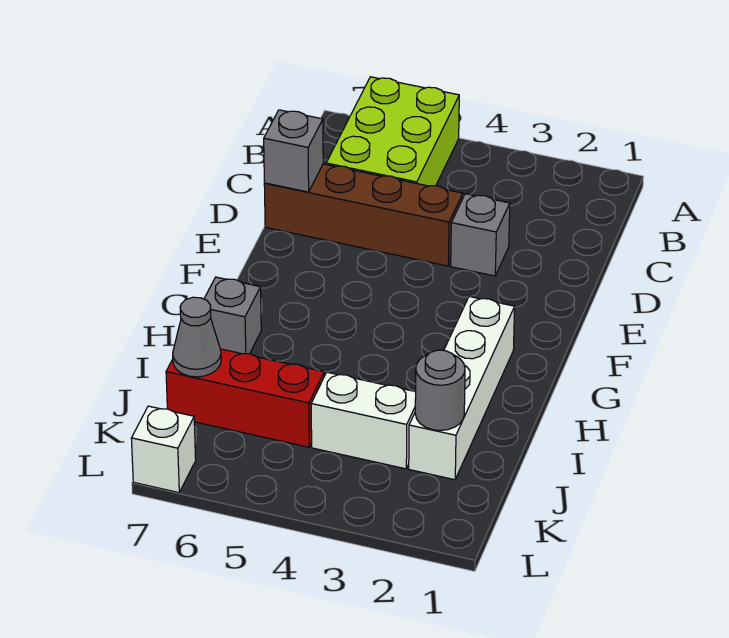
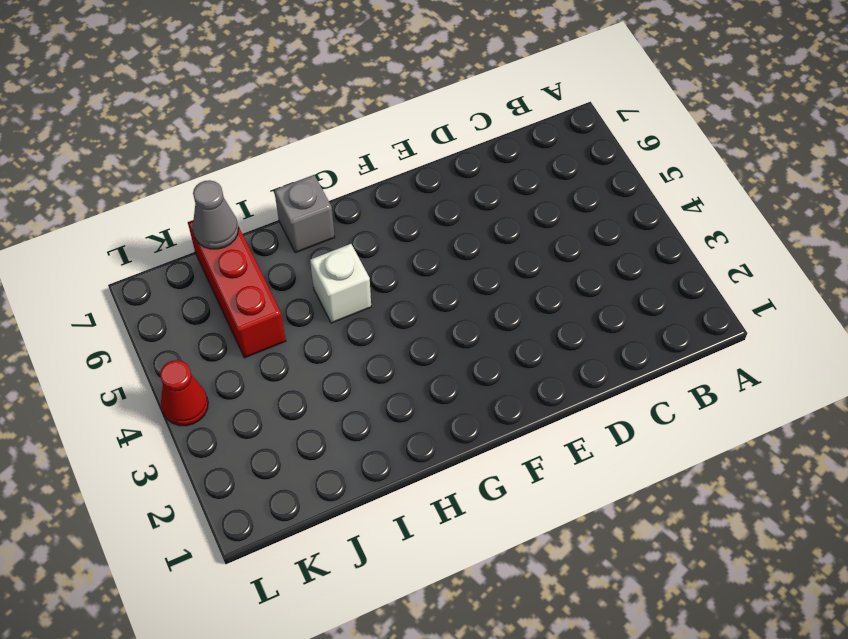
white brick H5 level 1 -> white brick L7 level 1
red cone L4 level 1 -> none
none -> lime brick A5:C6 level 1
none -> grey brick D3 level 1

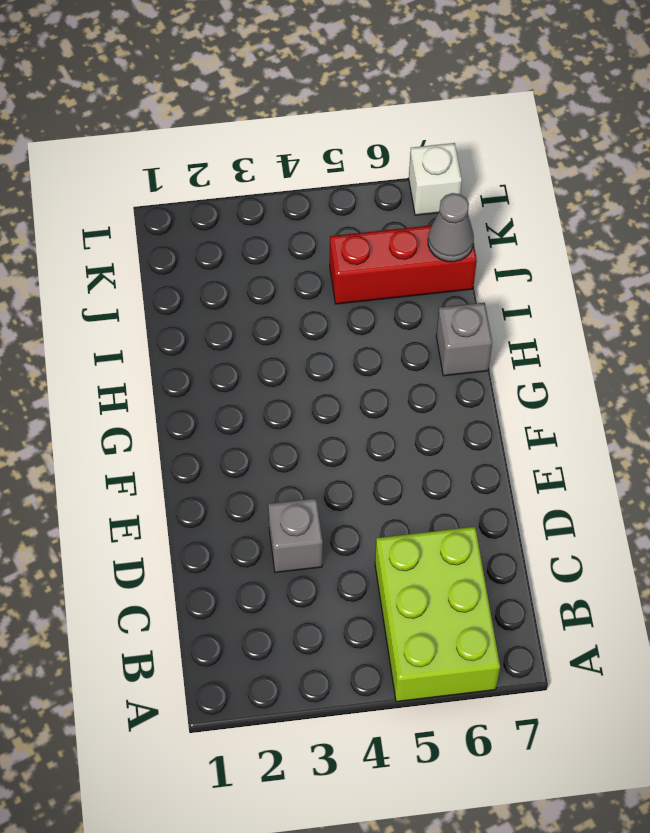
none -> brown brick D4:D7 level 1
none -> white brick G2:J2 level 1

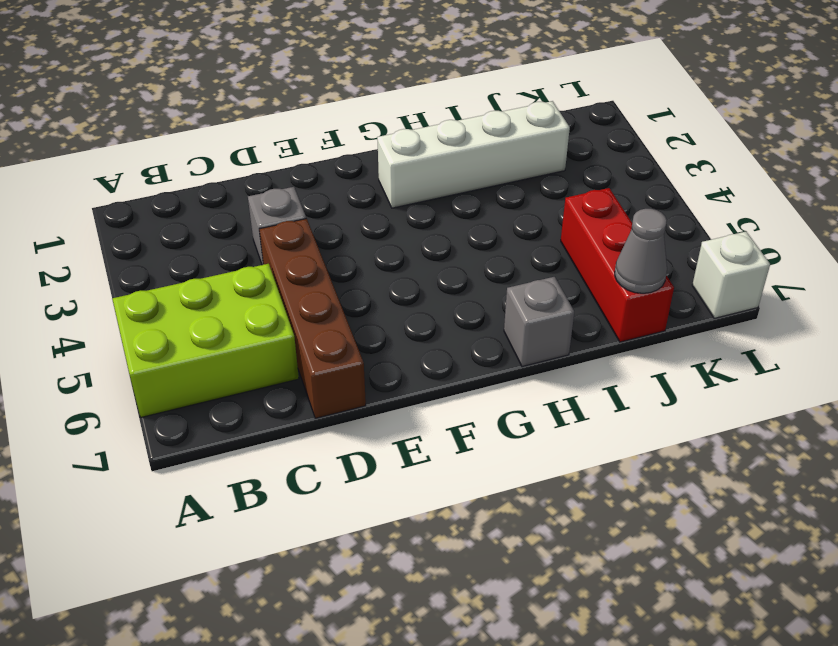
none -> white brick J3:J4 level 1
none -> grey brick D7 level 2

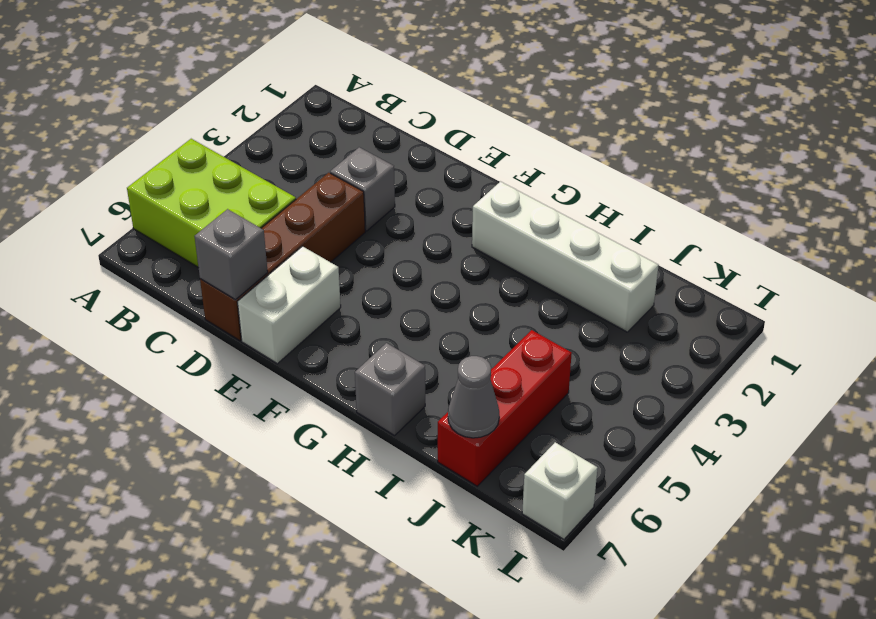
white brick E6:E7 level 1 -> white brick J3:J4 level 1
none -> grey round brick J2 level 2

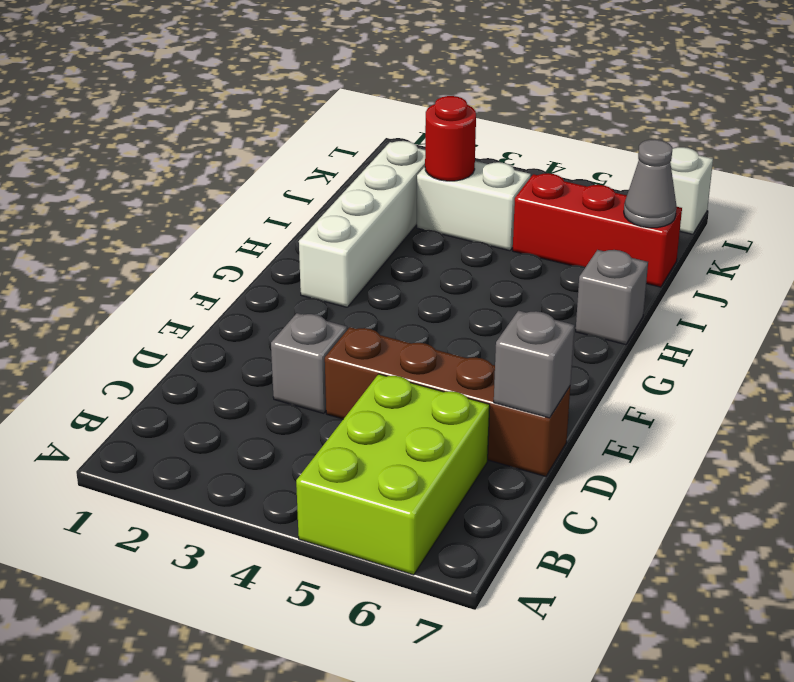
red round brick J3 level 2 -> none
none -> grey round brick J2 level 2

